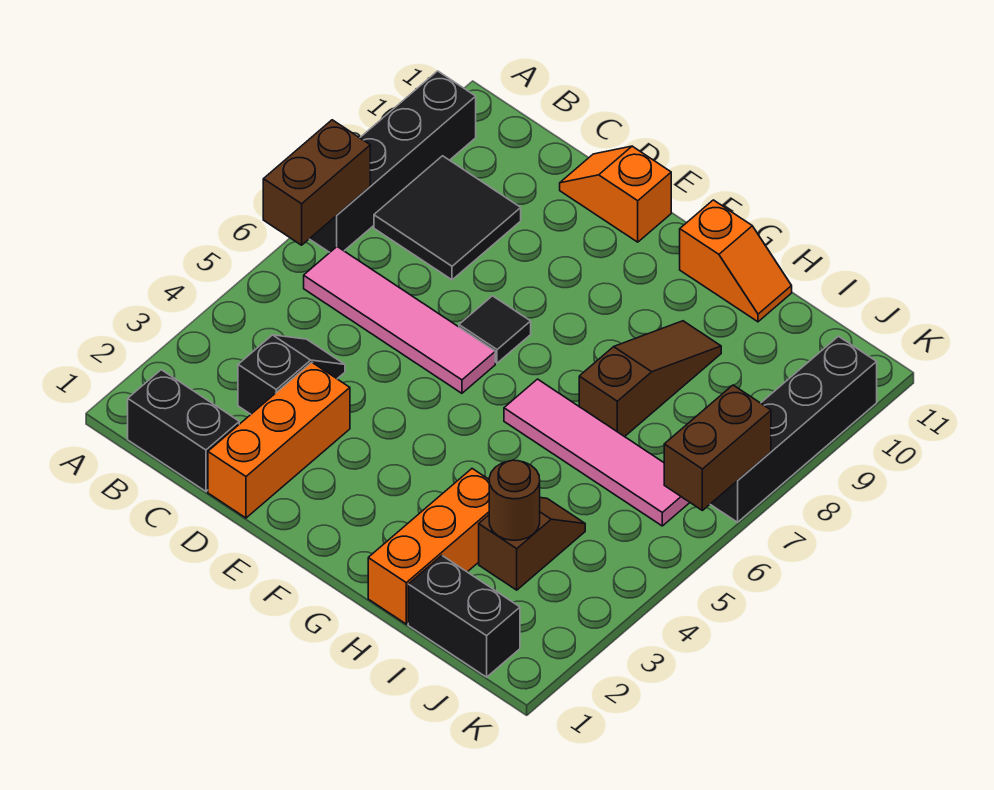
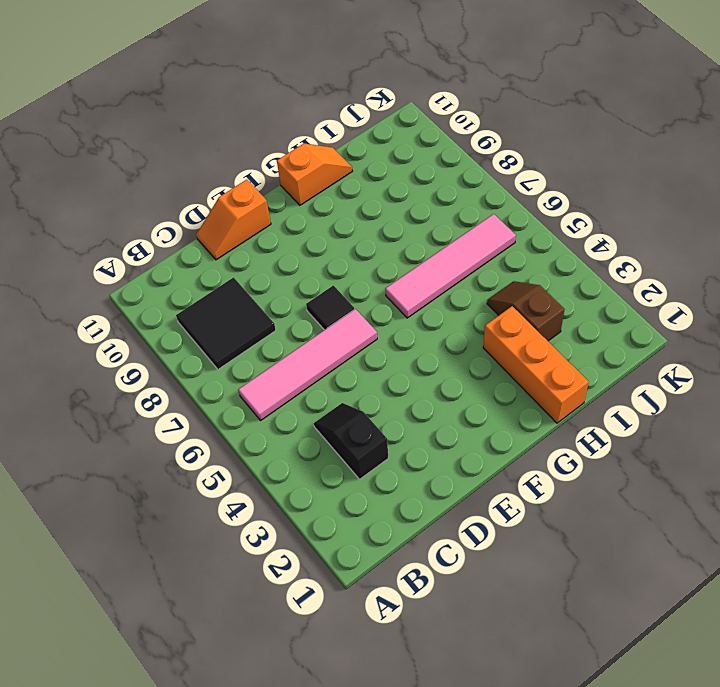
none -> black brick A7:A10 level 1
none -> black brick B1:C1 level 1
none -> orange brick D1:D3 level 1

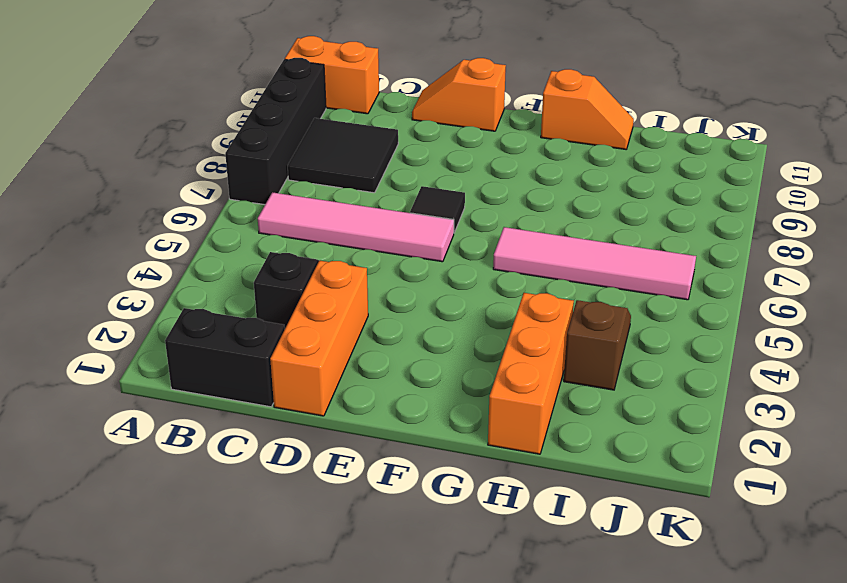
orange brick A11:B11 level 1 -> none
none -> brown slope H7:H9 level 1 top 7
none -> black brick I1:J1 level 1
none -> black brick K7:K10 level 1

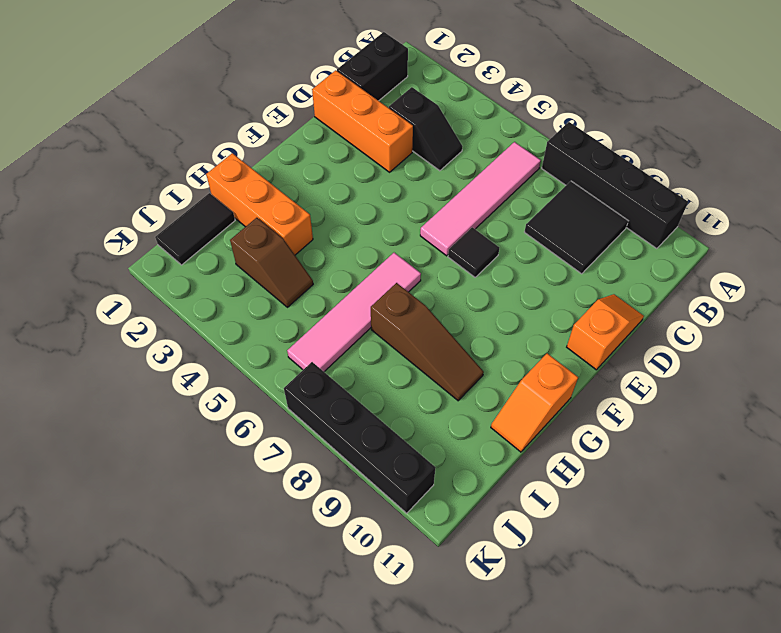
black tile I1:J1 level 1 -> black brick I1:J1 level 1
none -> brown brick A6:A7 level 2
none -> brown round brick I3 level 2
none -> brown brick K6:K7 level 2

